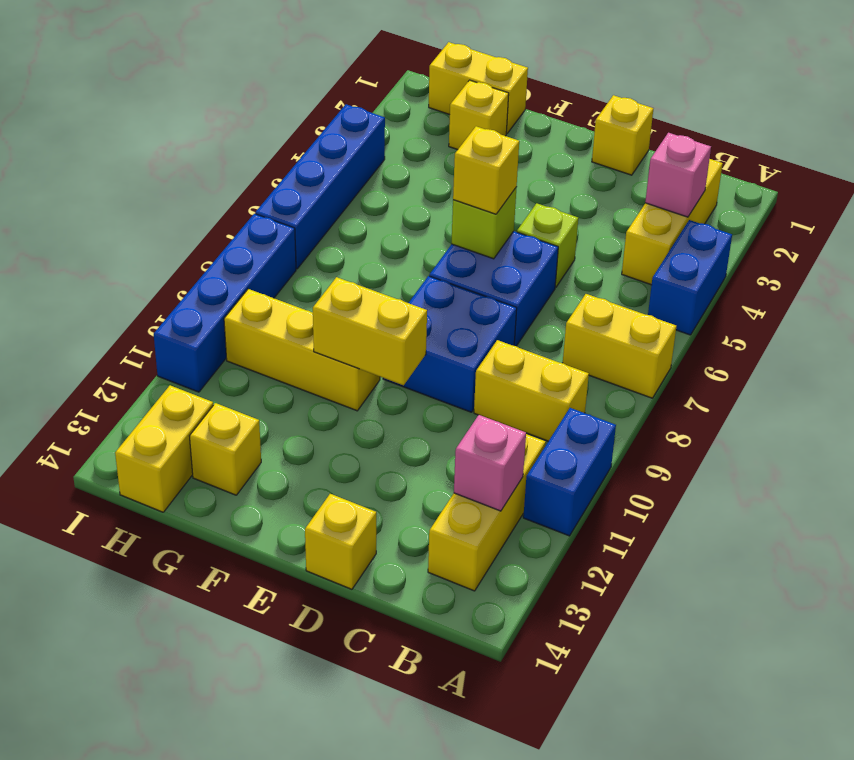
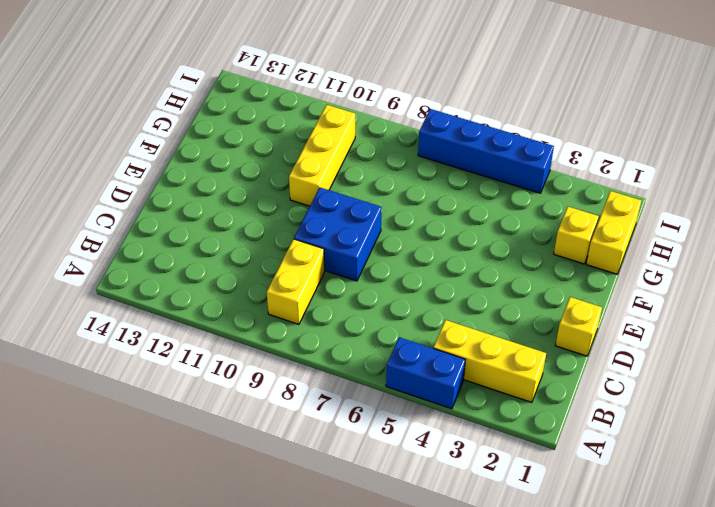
none -> yellow brick A7:B7 level 1
none -> blue brick A10:A11 level 1
none -> yellow brick B11:B13 level 1

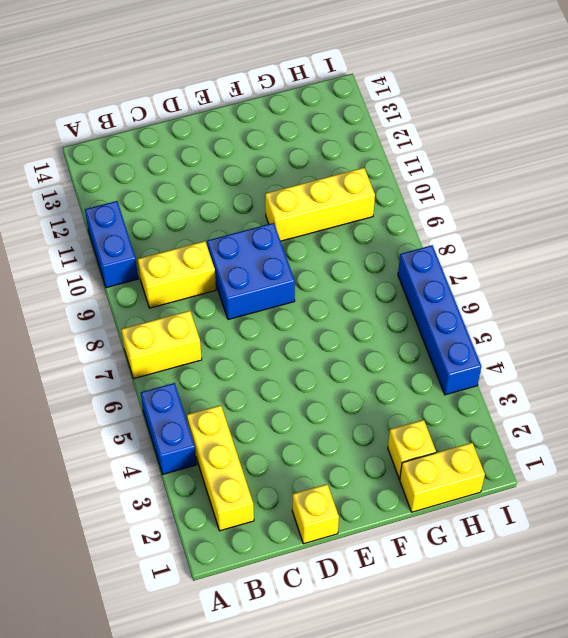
none -> yellow brick B11:B13 level 1
none -> lime brick D5 level 1
none -> blue brick D6:E7 level 1

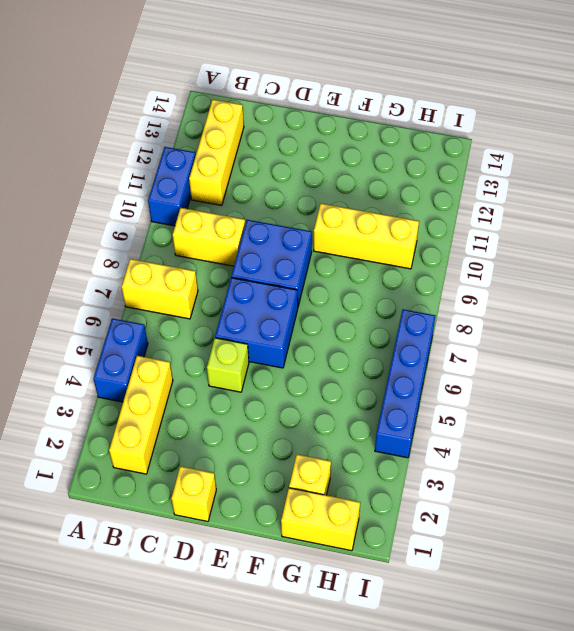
none -> yellow brick D14 level 1
none -> yellow brick G13 level 1
none -> yellow brick H13:H14 level 1

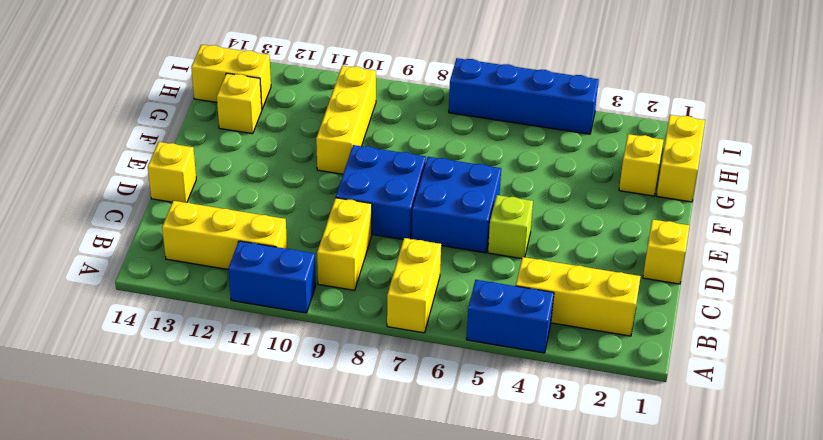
none -> blue brick I8:I11 level 1
none -> pink brick B3 level 2
none -> pink brick B12 level 2

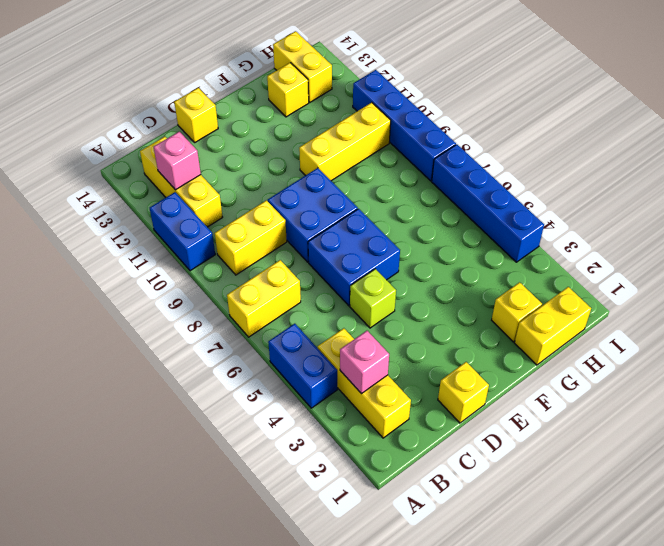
none -> lime brick E6 level 2
none -> yellow brick E10:F10 level 2
none -> yellow brick E6 level 3

